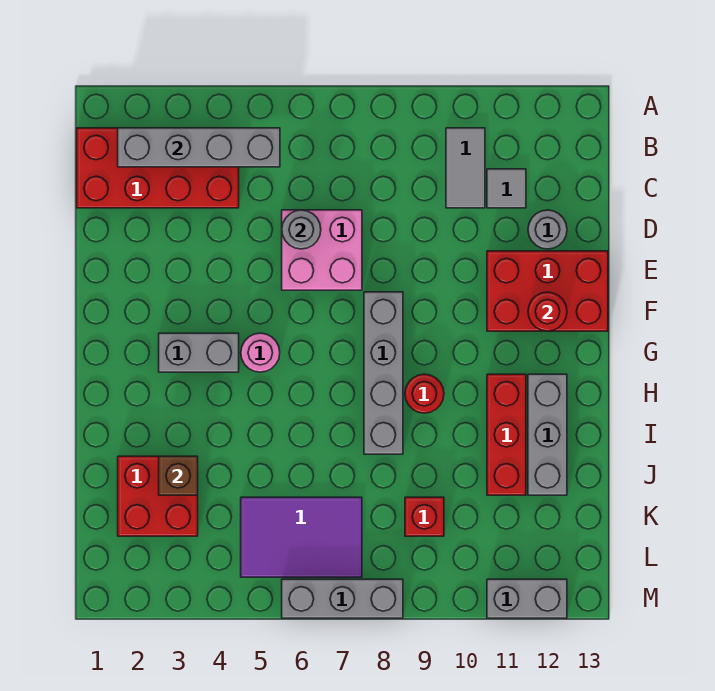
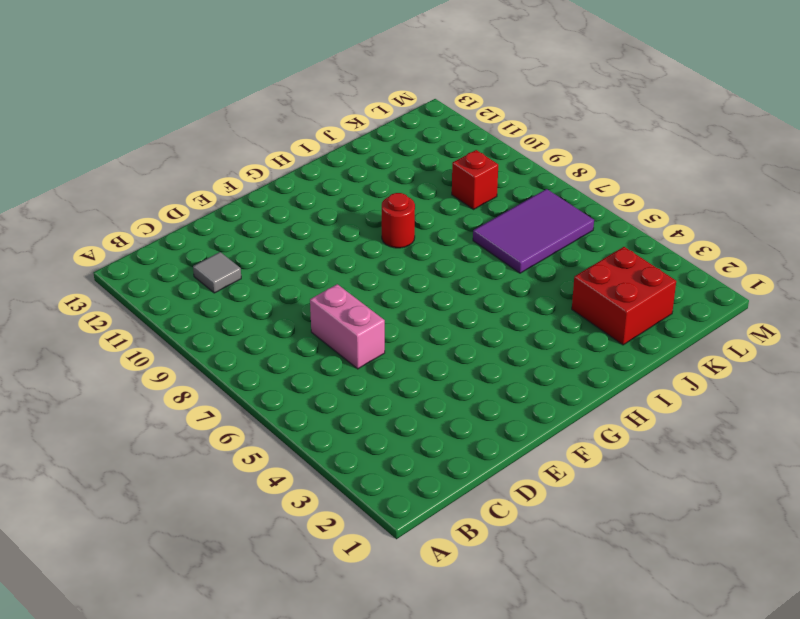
pink brick D6:D7 level 1 -> pink brick D6:E7 level 1
purple tile J6:L7 level 1 -> purple tile K5:L7 level 1
none -> red brick B1:C4 level 1
none -> grey tile B10:C10 level 1
none -> grey round brick D12 level 1

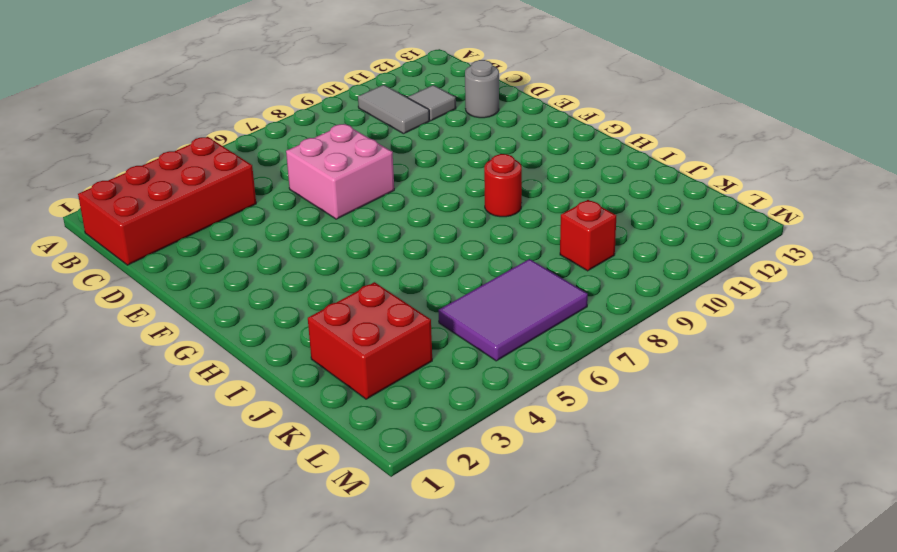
none -> red brick E11:F13 level 1
none -> grey brick F8:I8 level 1
none -> grey brick G3:G4 level 1

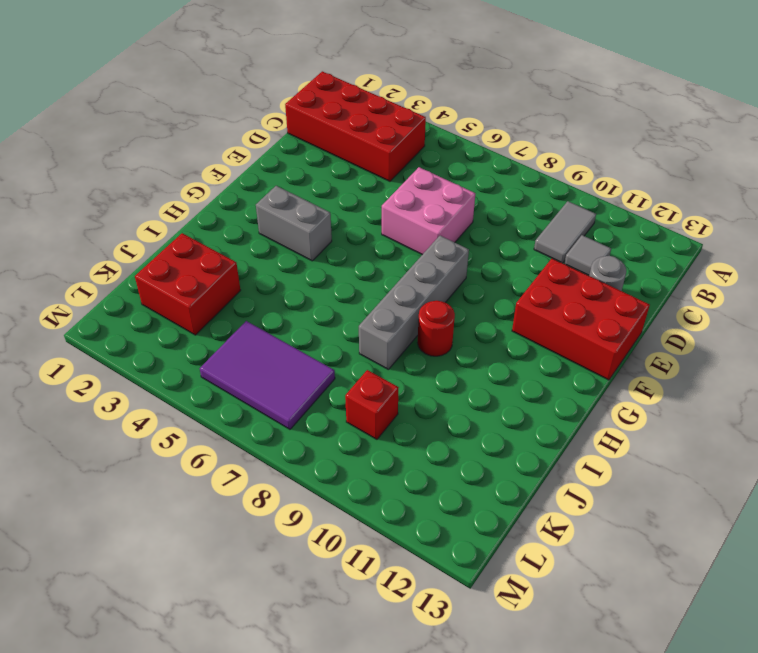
none -> pink round brick G5 level 1
none -> red brick H11:J11 level 1
none -> grey brick H12:J12 level 1

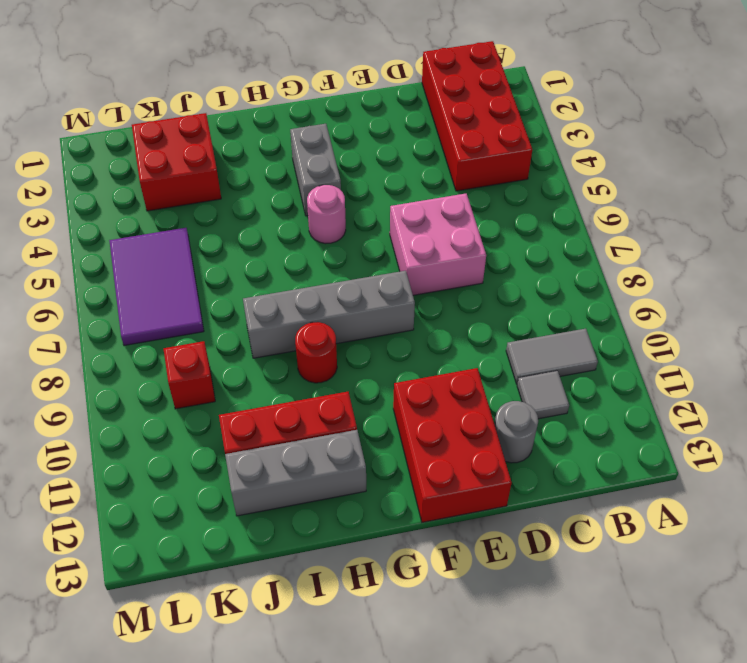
none -> grey brick M6:M8 level 1
none -> grey brick M11:M12 level 1
none -> grey brick B2:B5 level 2

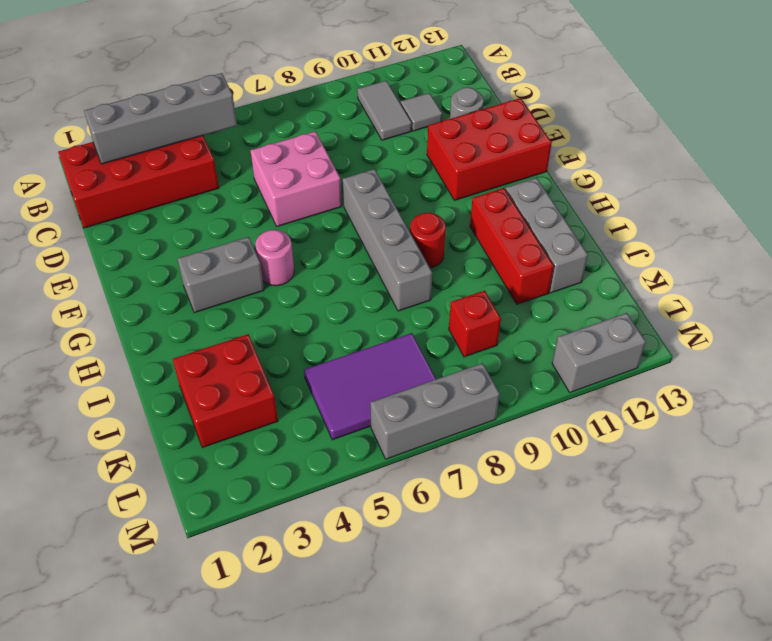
none -> grey round brick D6 level 2
none -> red round brick F12 level 2
none -> brown brick J3 level 2

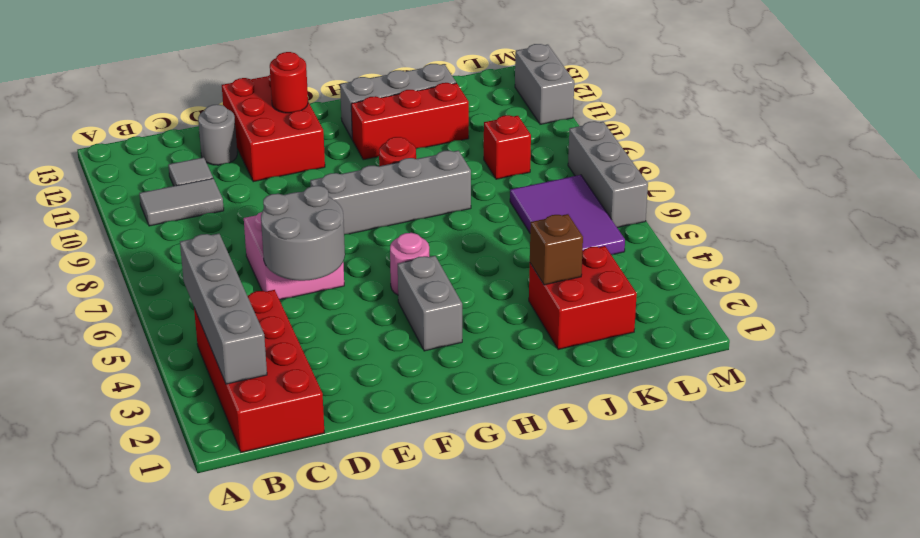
grey round brick D5:E6 level 2 -> grey round brick D6 level 2

